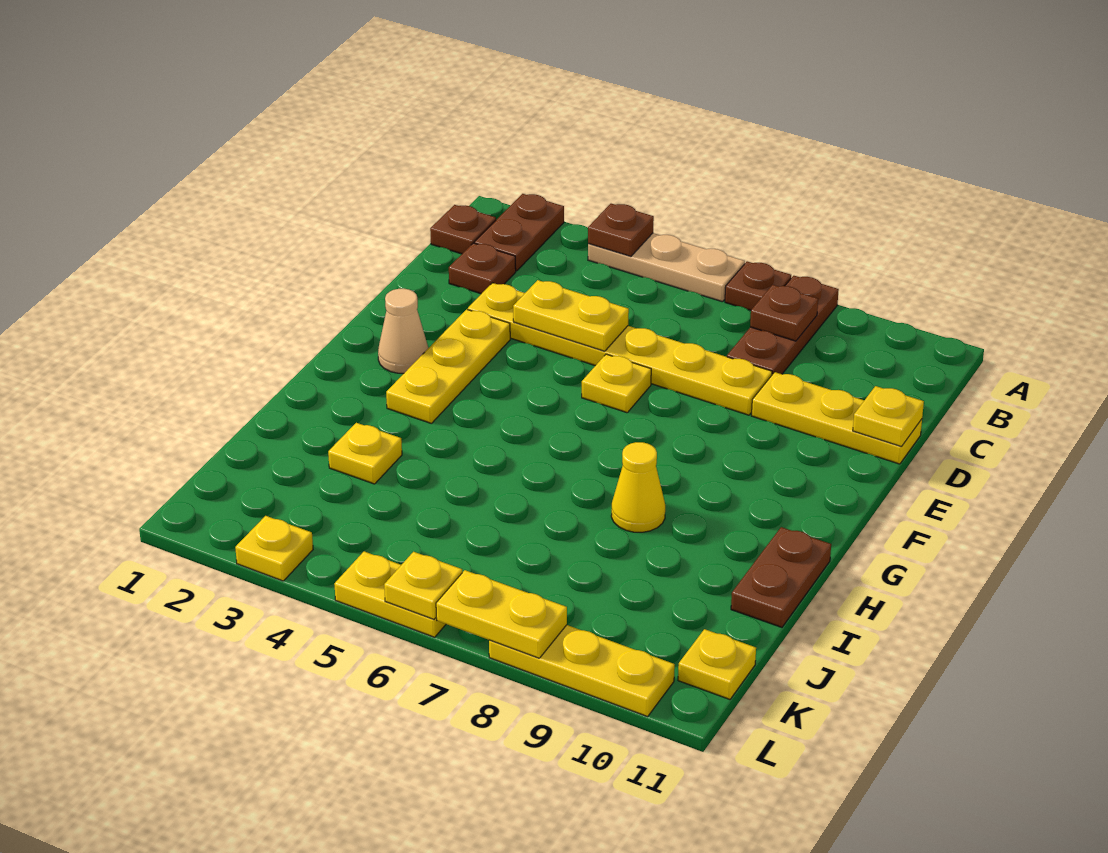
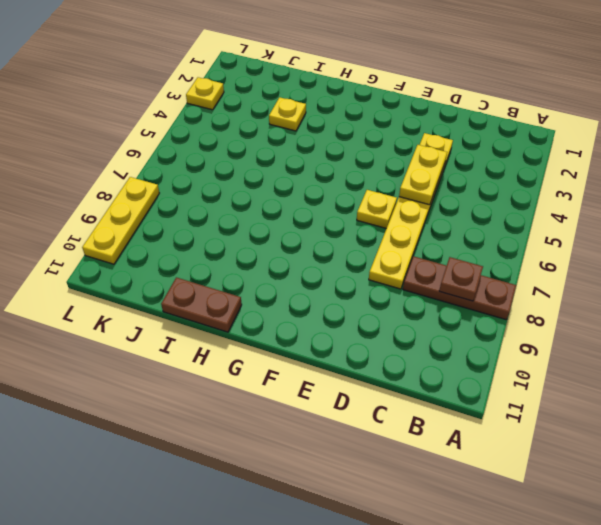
none -> brown plate A2:B2 level 1
none -> tan plate A4:A6 level 1
none -> brown plate A7 level 1

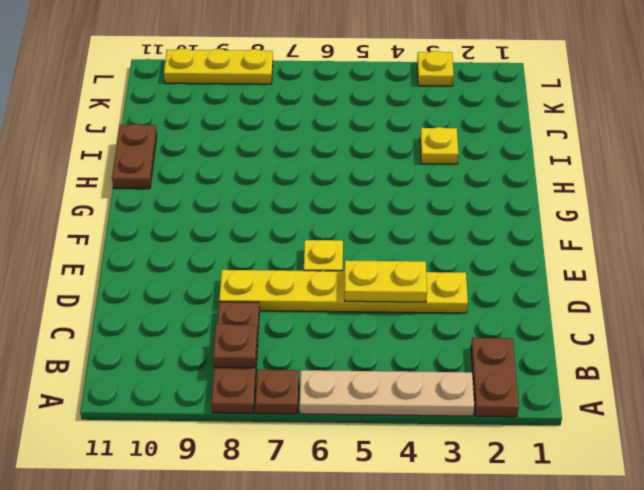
tan plate A3:A6 level 1 -> tan plate A4:A6 level 1
none -> brown plate B1 level 1
none -> brown plate C2 level 1
none -> yellow plate D9:D11 level 1

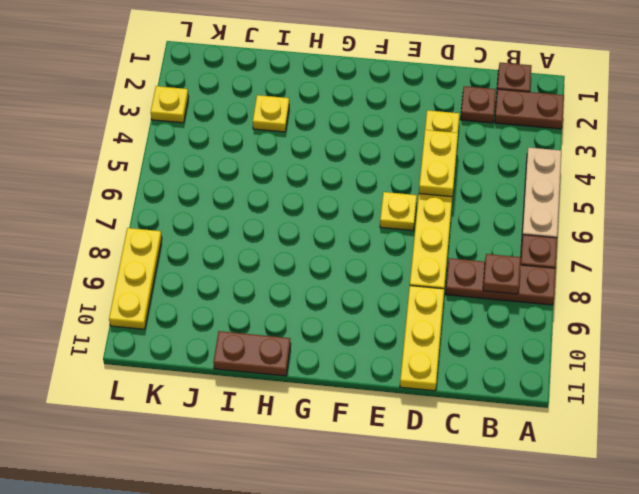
none -> yellow plate E3:G3 level 1
none -> tan cone F2 level 1
none -> yellow cone H8 level 1

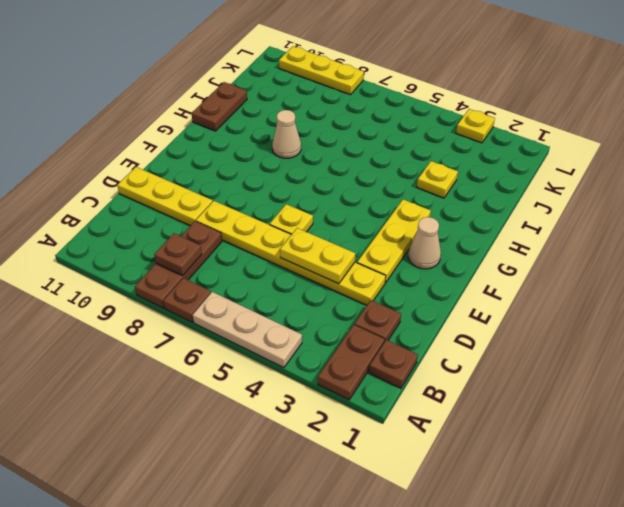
tan cone H8 level 1 -> yellow cone H8 level 1
none -> yellow plate K11 level 1
none -> yellow plate L5:L6 level 1
none -> brown plate A4 level 2

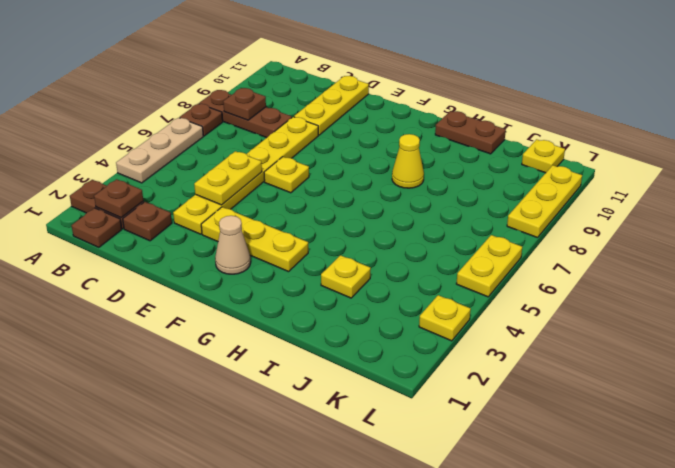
brown plate B2 level 2 -> brown plate A4 level 2
none -> yellow plate D11 level 2
none -> yellow plate L6 level 2
none -> yellow plate L7:L8 level 2

